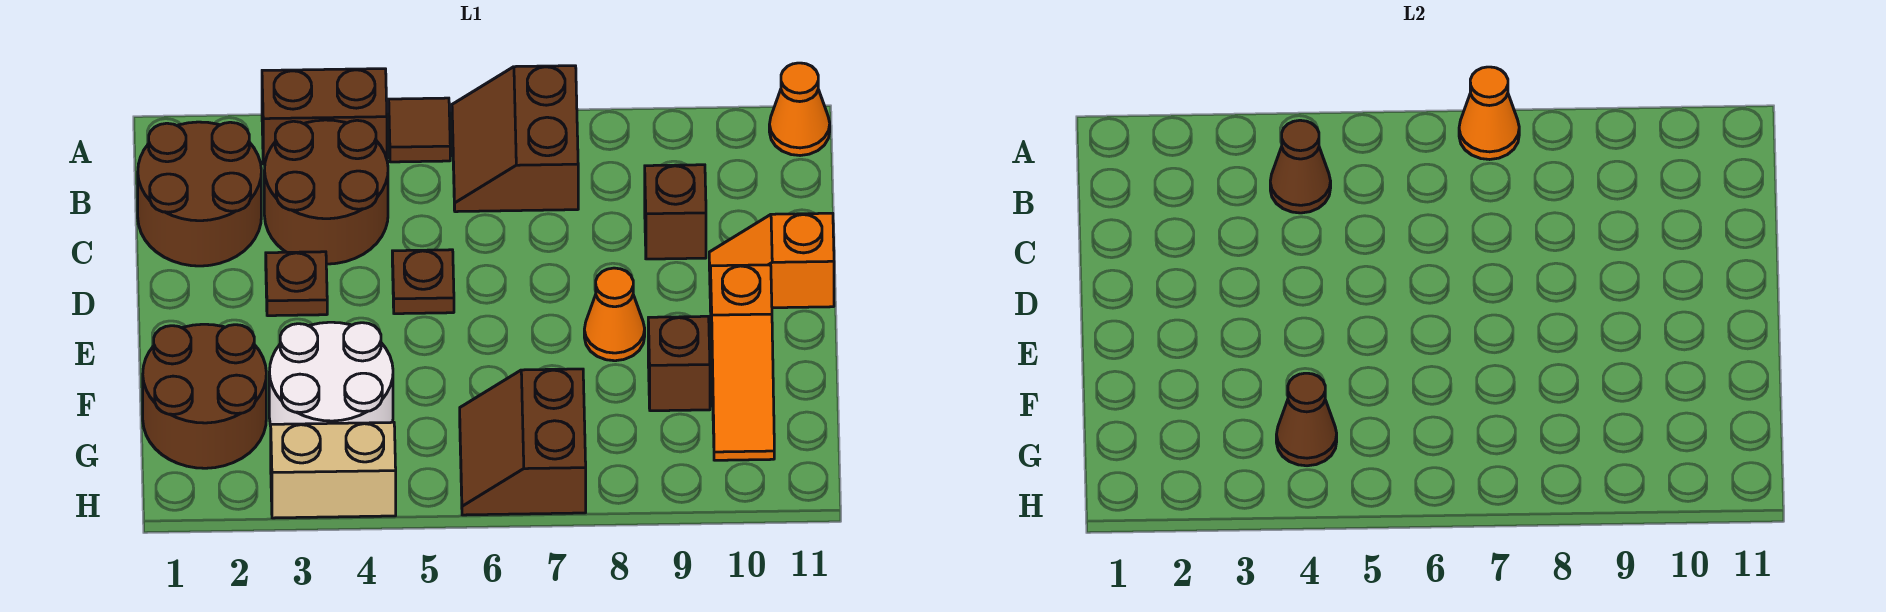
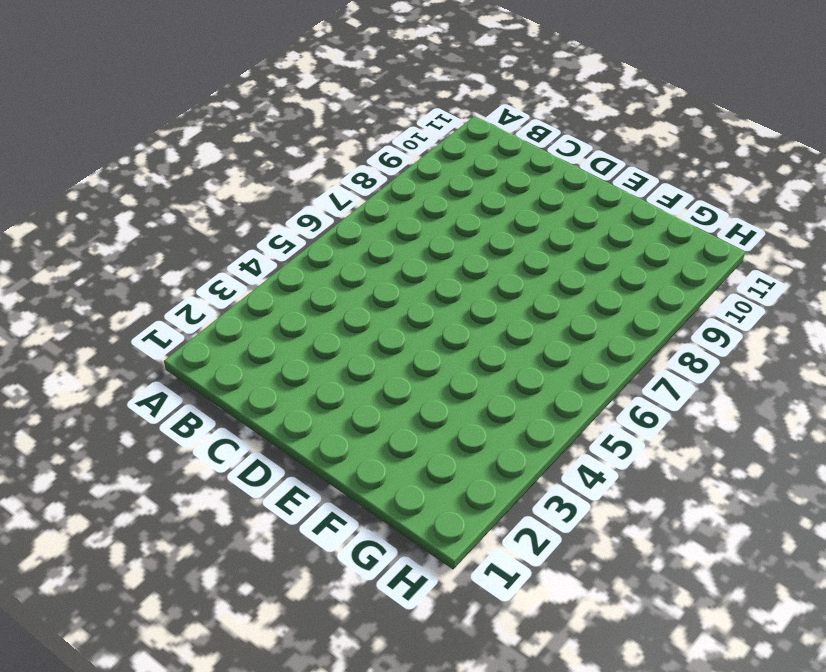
none -> brown brick A3:A4 level 1
none -> brown tile A5 level 1
none -> brown slope A6:B7 level 1 top 7

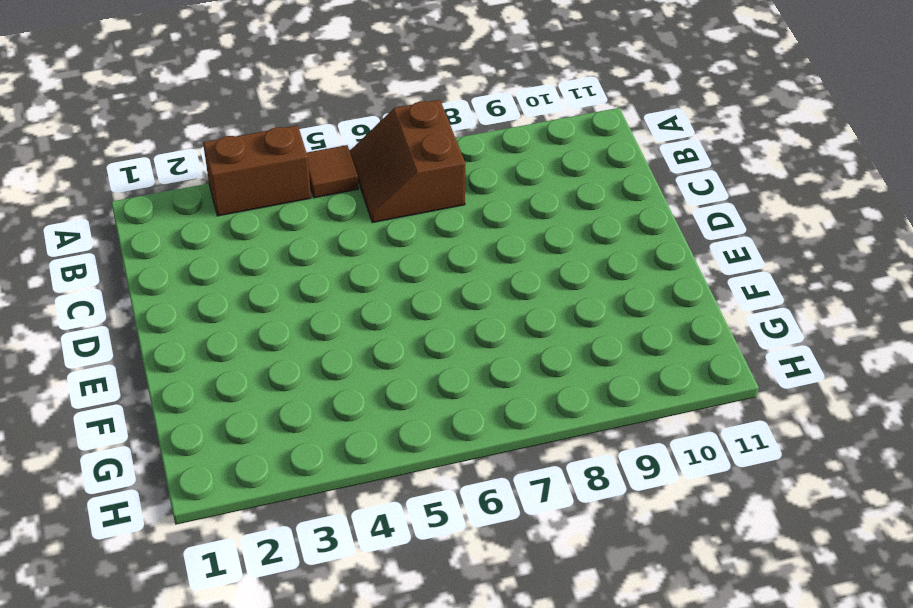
none -> orange cone A11 level 1
none -> brown round brick B1:C2 level 1
none -> brown round brick B3:C4 level 1

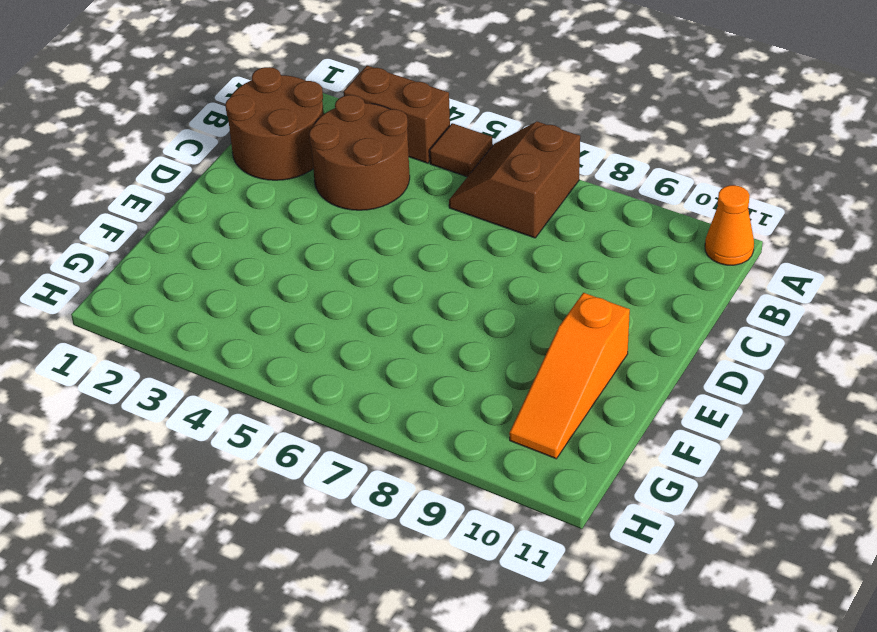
none -> brown brick C9 level 1
none -> brown plate D3 level 1
none -> brown plate D5 level 1

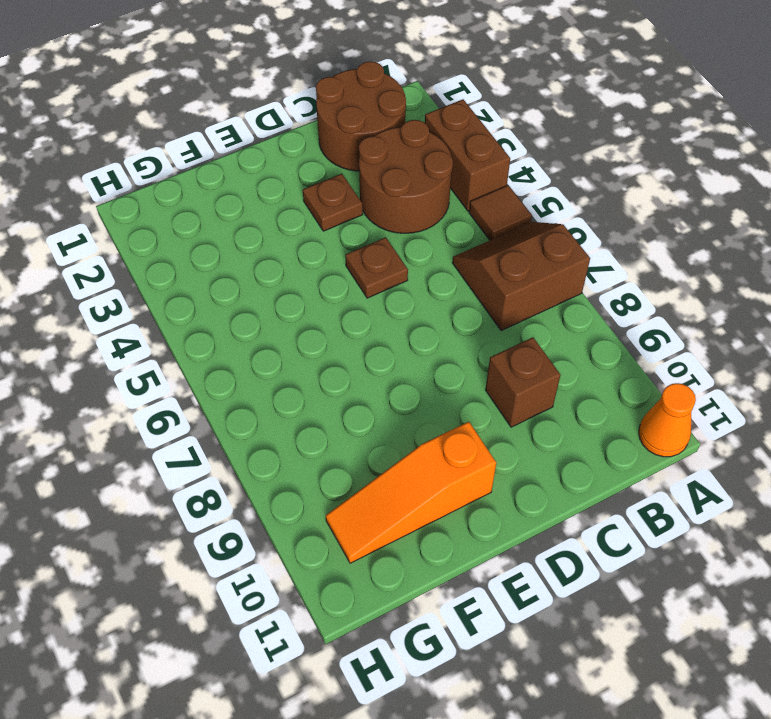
none -> orange slope D10:D11 level 1 top 11
none -> orange cone E8 level 1
none -> brown round brick F1:G2 level 1

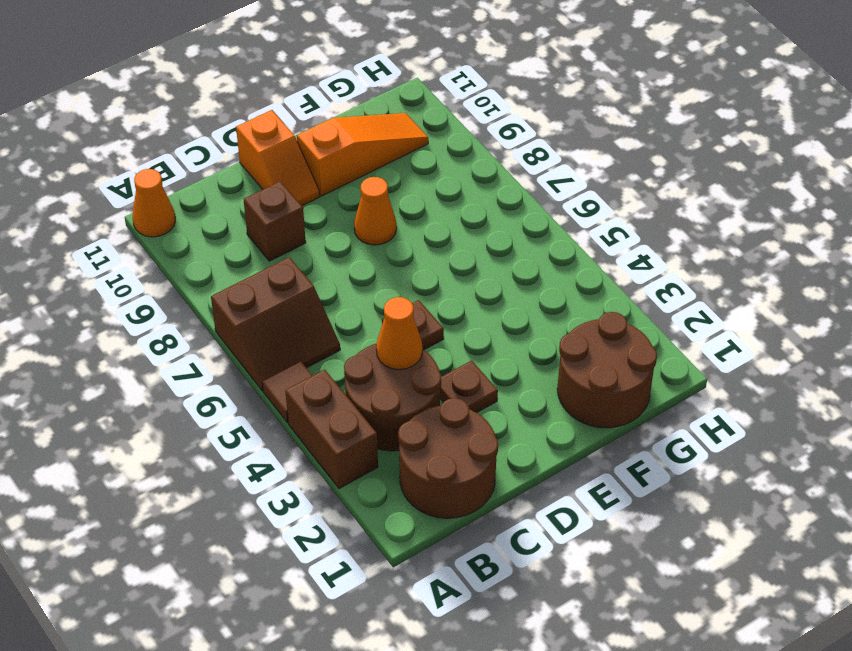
orange cone C4 level 2 -> orange cone A7 level 2
none -> white round brick F3:G4 level 1
none -> brown brick F9 level 1
none -> brown slope G6:H7 level 1 top 7

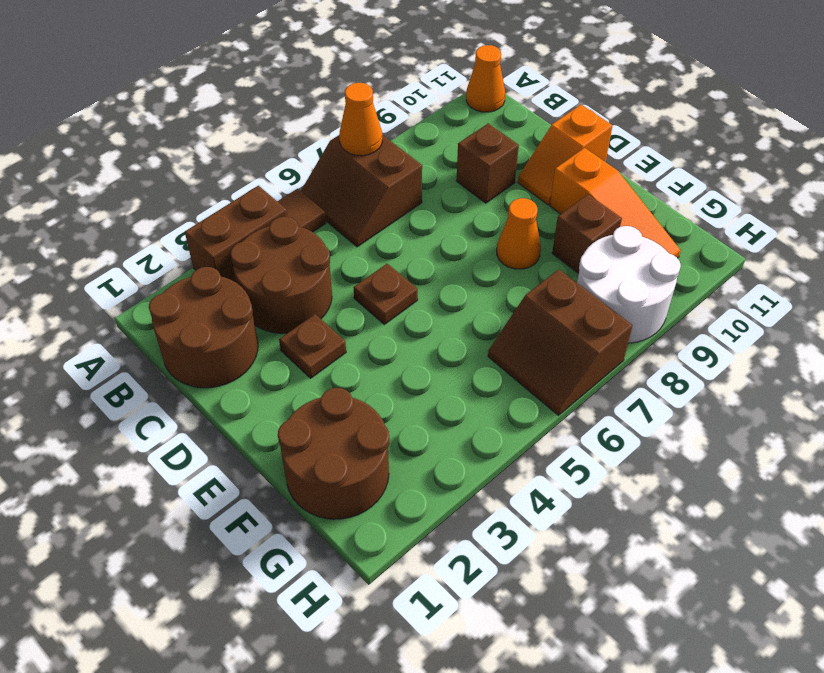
white round brick G8:H9 level 1 -> white round brick F3:G4 level 1
none -> tan brick H3:H4 level 1
none -> brown cone B4 level 2
none -> brown cone G4 level 2

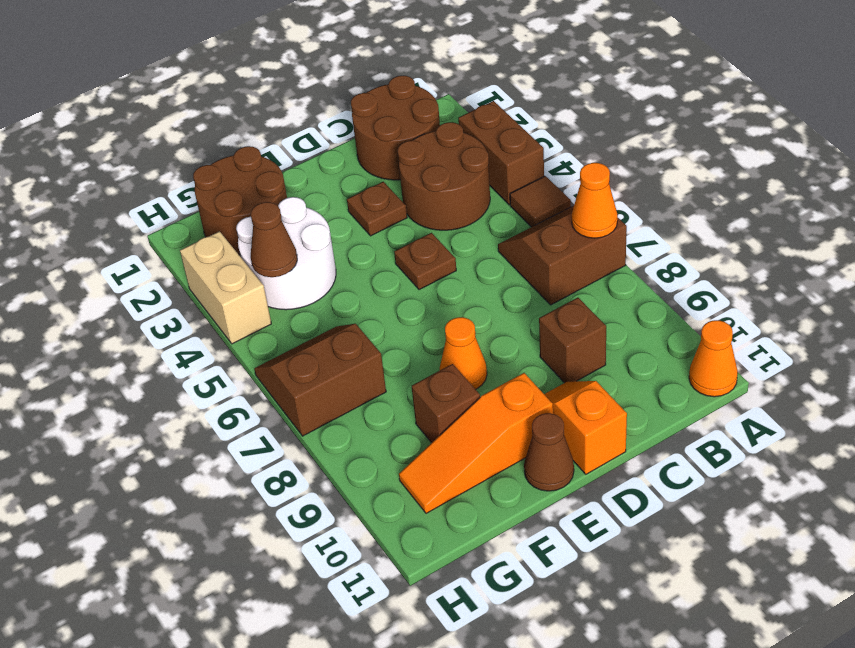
brown cone E11 level 1 -> brown cone B4 level 2

